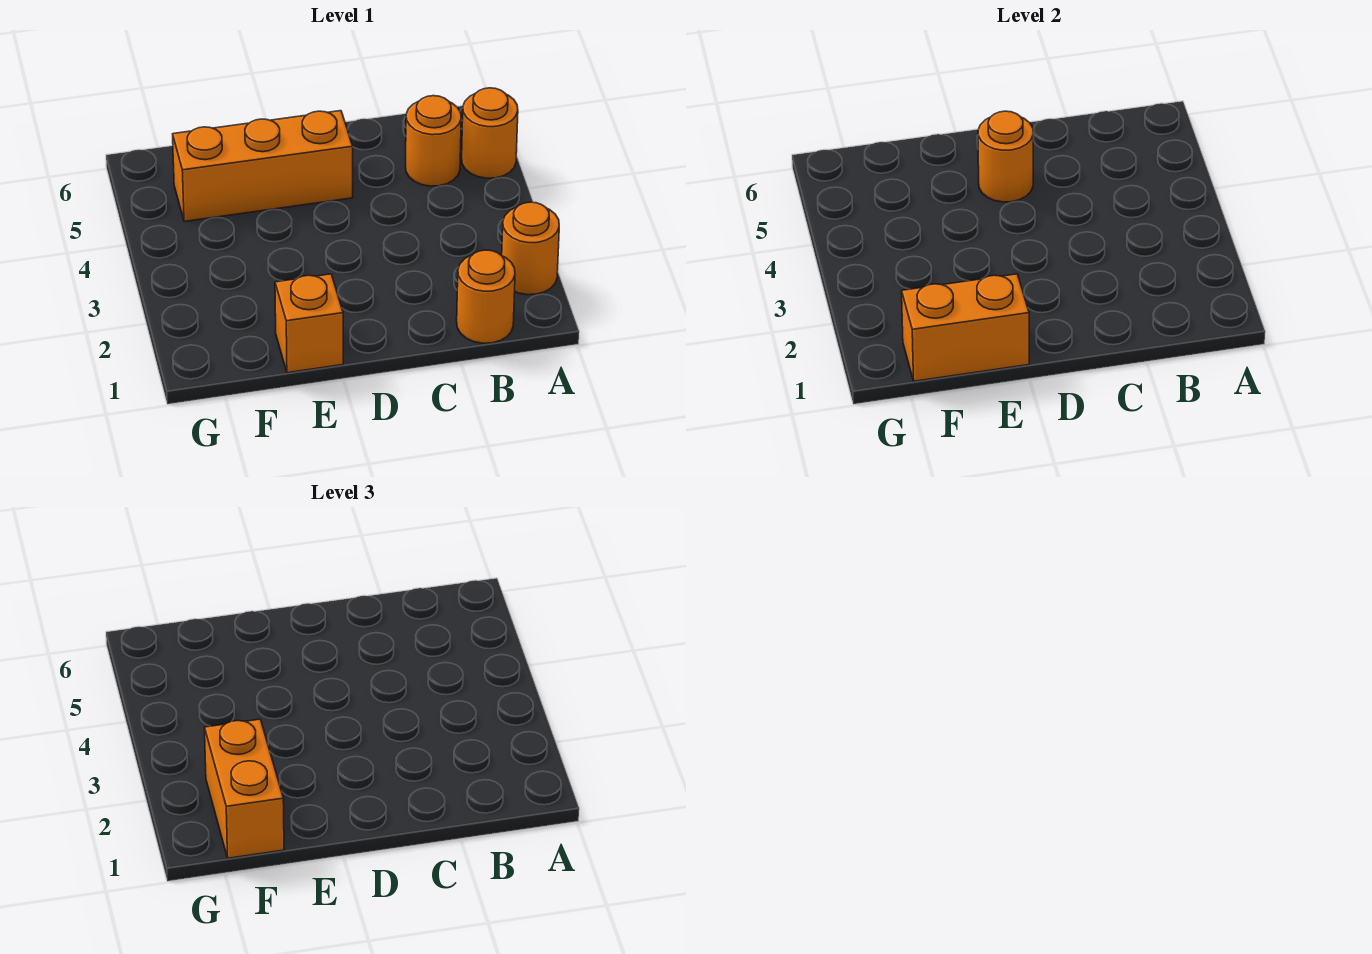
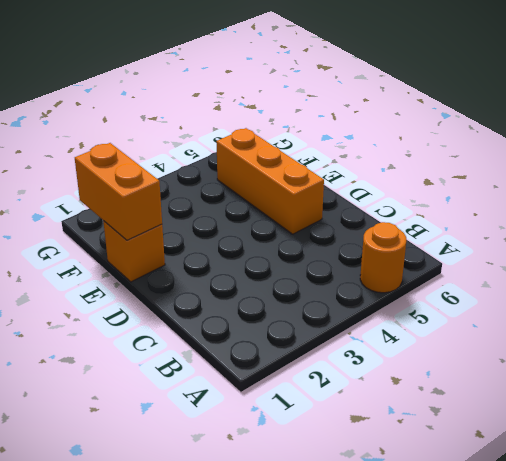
none -> orange round brick A2 level 1
none -> orange round brick B1 level 1

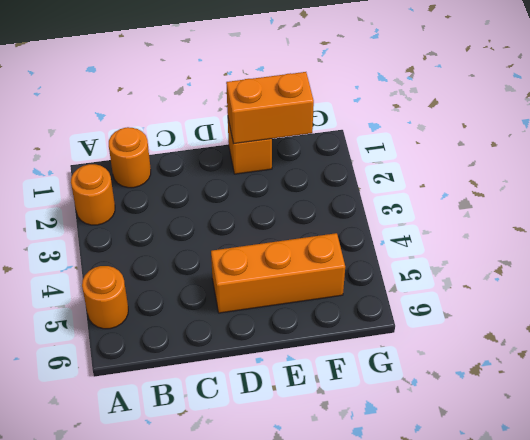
none -> orange round brick B5 level 1
none -> orange round brick D5 level 2

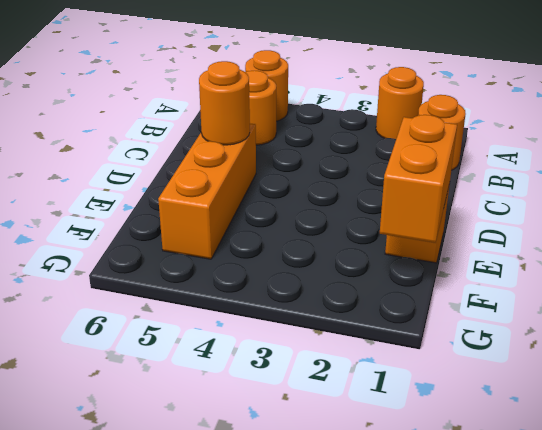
none -> orange brick F1:F2 level 3

